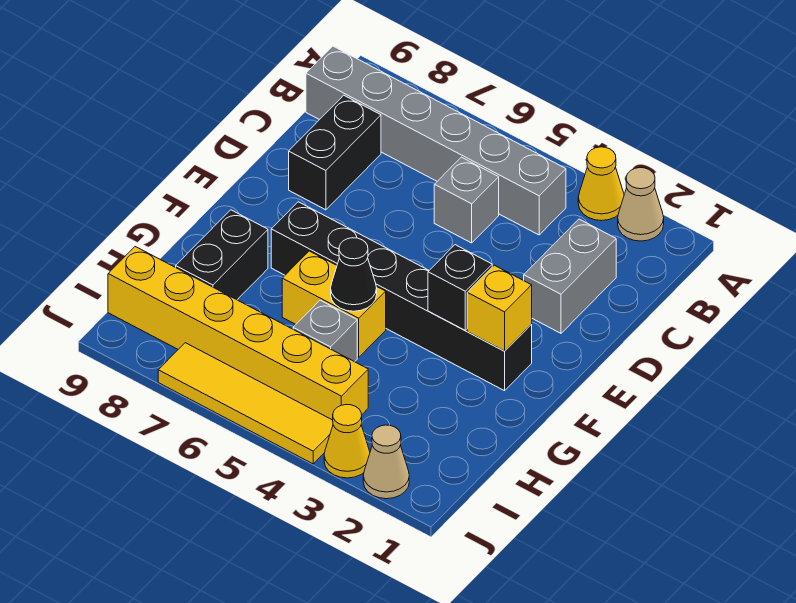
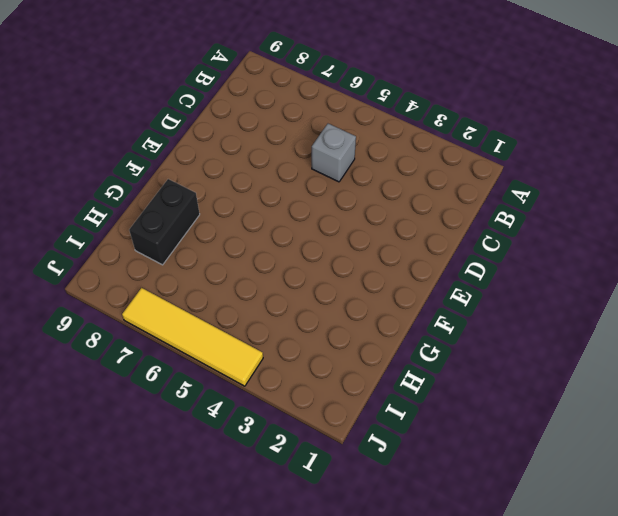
none -> tan cone A2 level 1
none -> yellow cone A3 level 1
none -> grey brick B4:B9 level 1

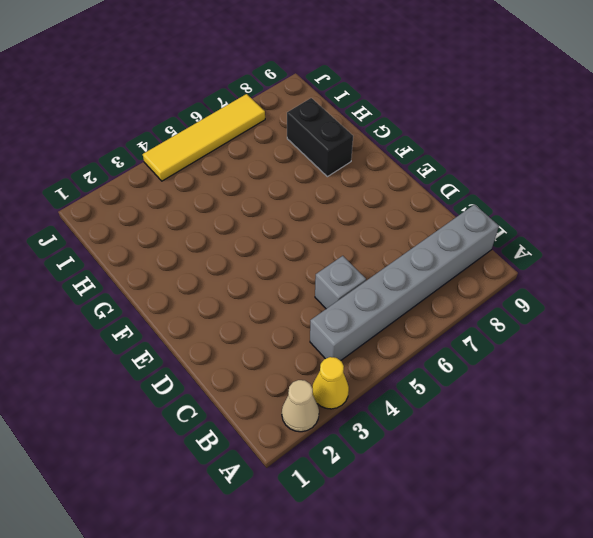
none -> grey brick C2:D2 level 1
none -> black brick C8:D8 level 1
none -> black brick F2:F7 level 1

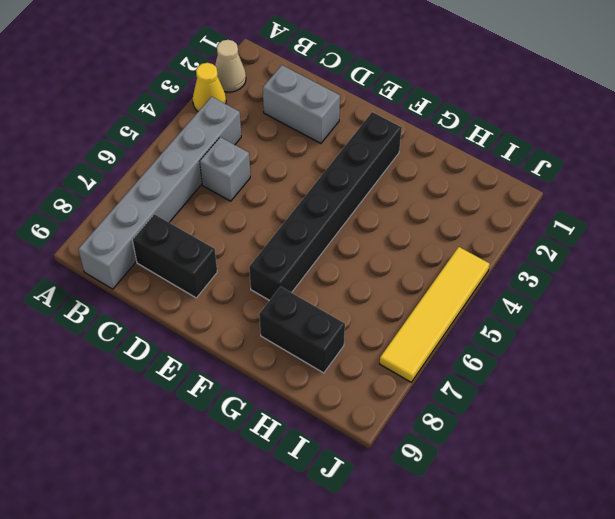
none -> yellow brick G5:G6 level 1
none -> grey brick H5 level 1
none -> yellow brick I4:I9 level 1

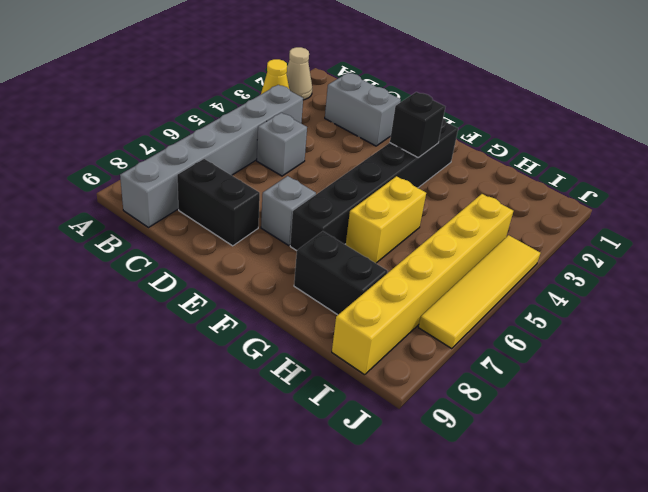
grey brick E7 level 1 -> grey brick H5 level 1
none -> tan cone J2 level 1
none -> yellow cone J3 level 1
none -> yellow brick F2 level 2

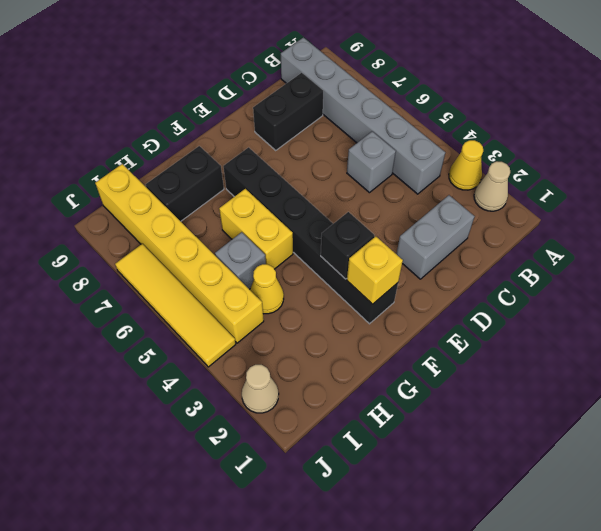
yellow cone H4 level 1 -> yellow cone J3 level 1
none -> black cone G5 level 2

